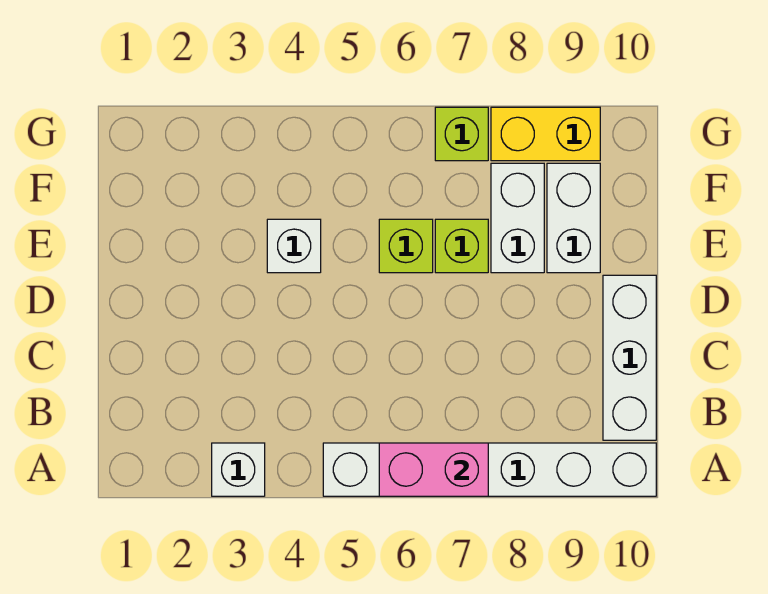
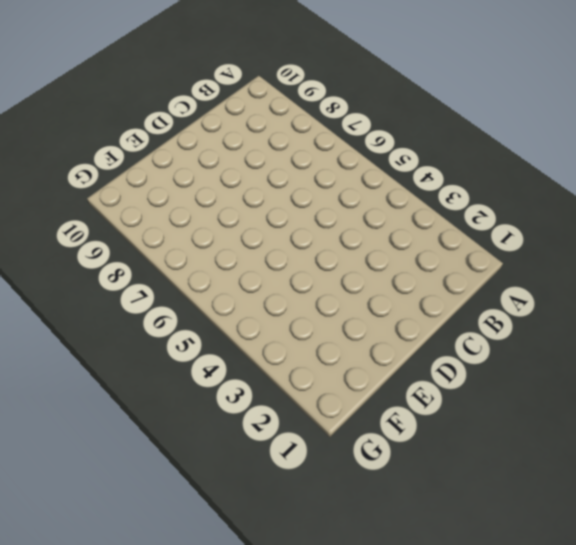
none -> white brick A3 level 1
none -> white brick A5:A10 level 1

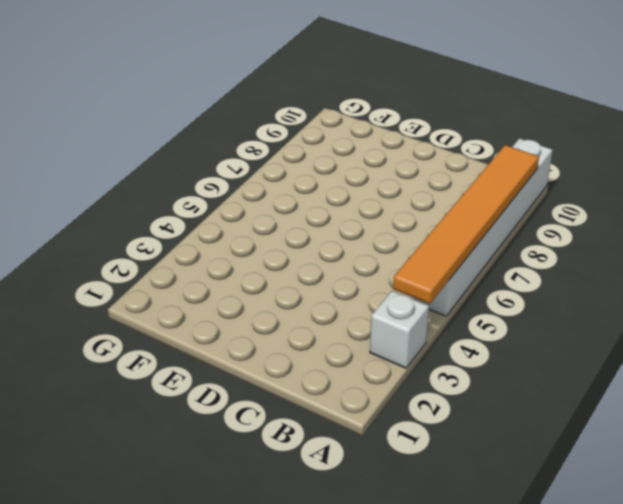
orange tile A4:A9 level 2 -> pink brick A6:A7 level 2
none -> white brick B10:D10 level 1
none -> white brick E4 level 1

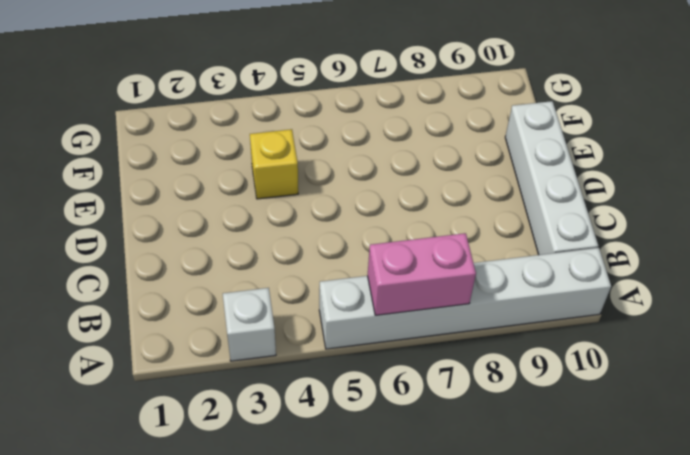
white brick B10:E10 level 1 -> white brick B10:D10 level 1
yellow brick E4 level 1 -> white brick E4 level 1
none -> lime brick E6 level 1
none -> lime brick E7 level 1

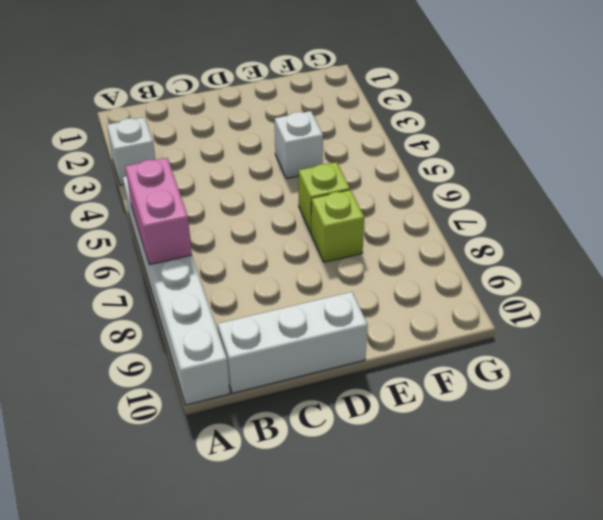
none -> white brick E8:F8 level 1
none -> white brick E9:F9 level 1

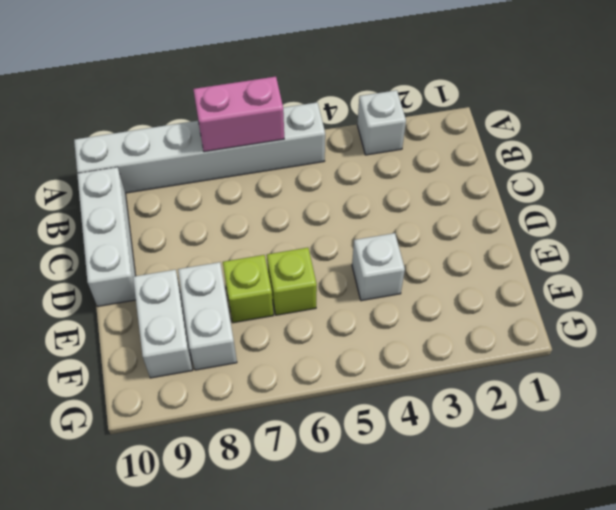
none -> lime brick G7 level 1
none -> yellow brick G8:G9 level 1

